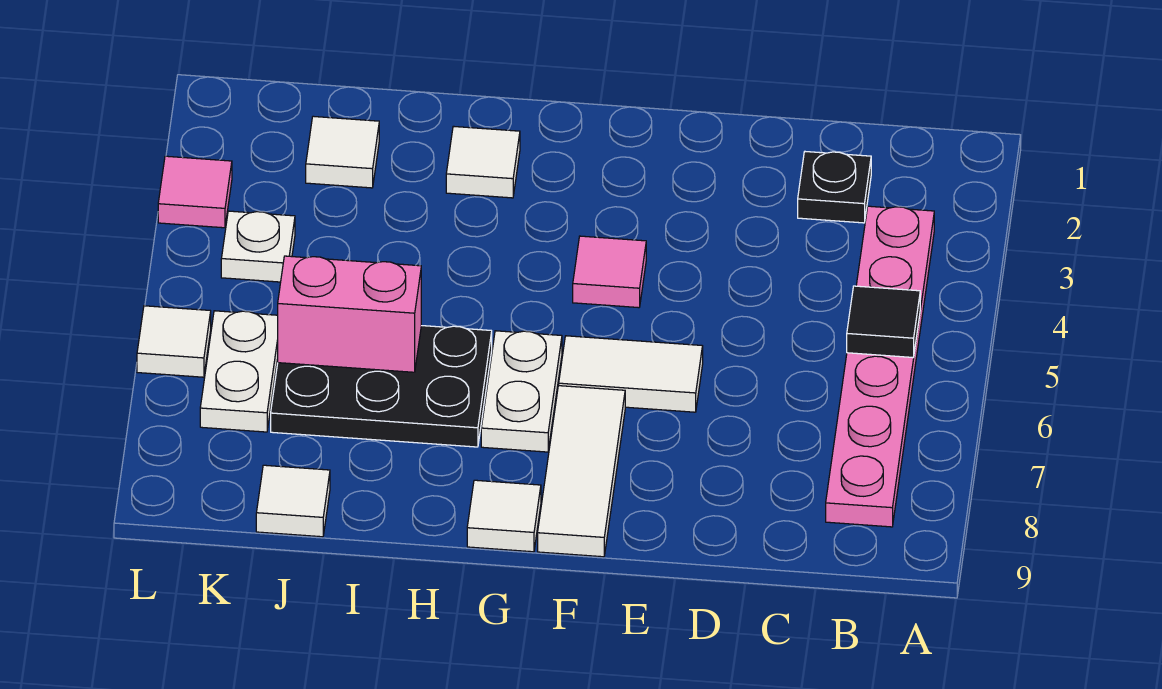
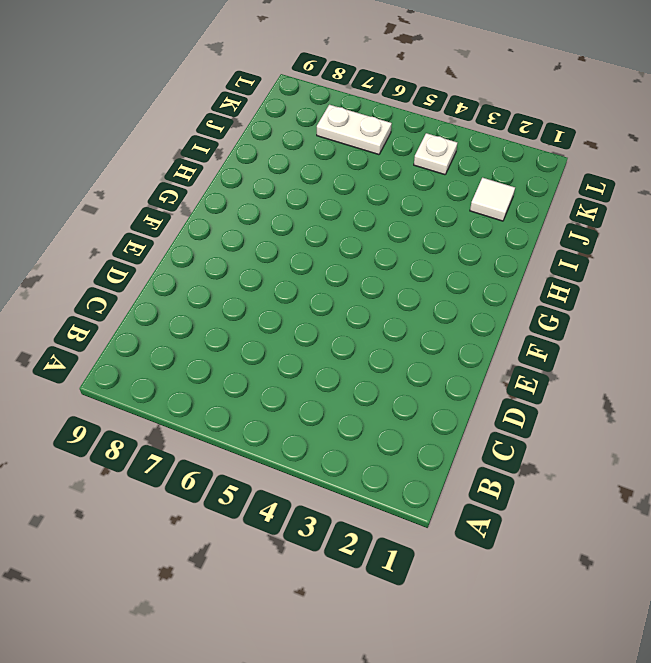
none -> pink plate B3:B8 level 1
none -> black plate C2 level 1
none -> white tile E6:F6 level 1

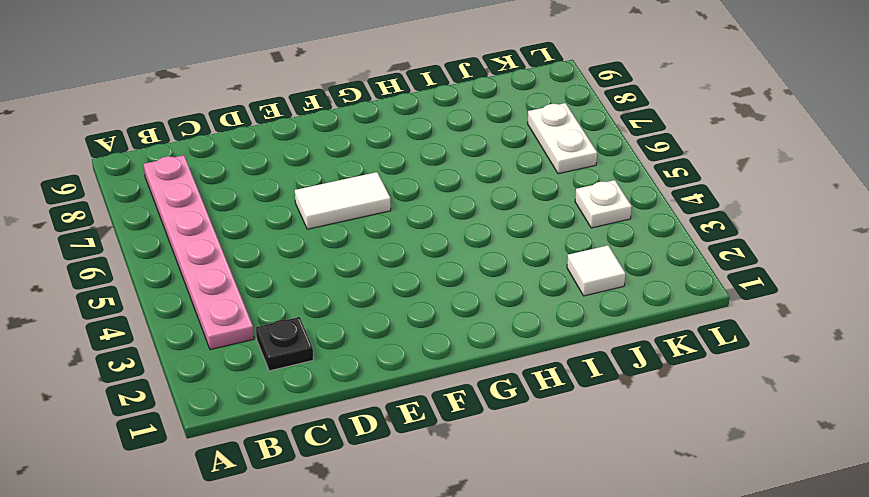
none -> pink tile F4 level 1
none -> white tile F7:F9 level 1
none -> white plate G6:G7 level 1

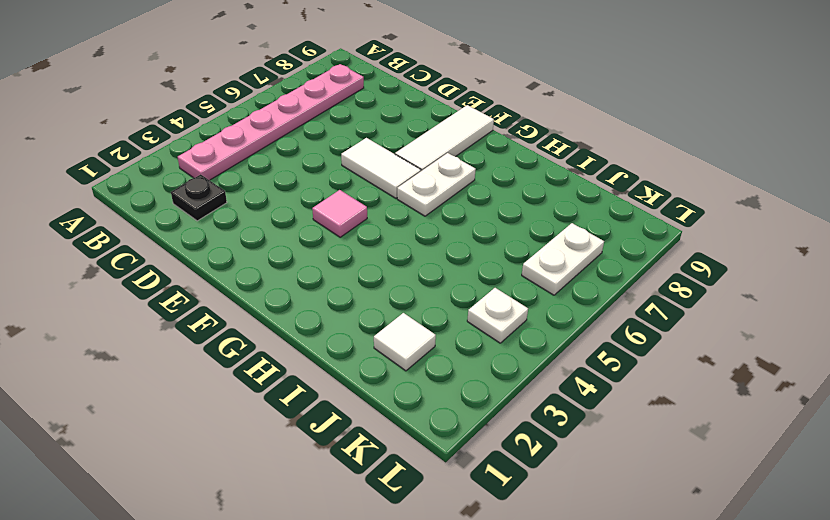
none -> white tile G9 level 1
none -> white tile H2 level 1
none -> black plate H6:J7 level 1

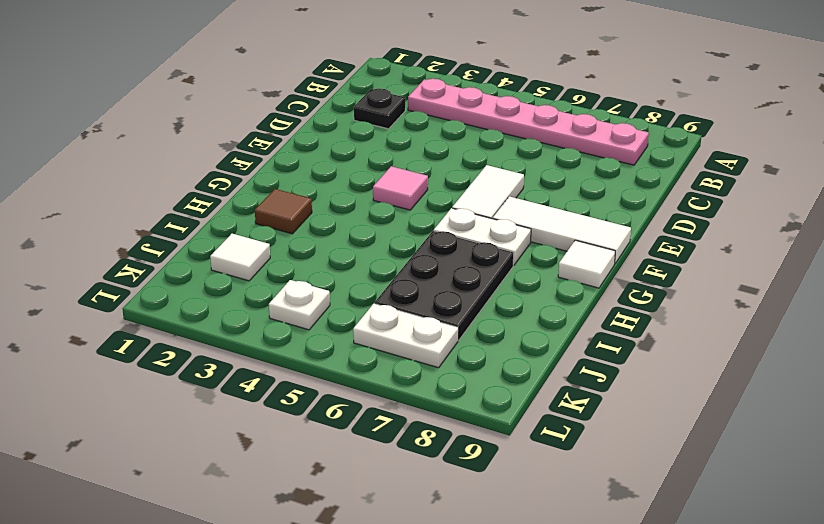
brown tile H2 level 1 -> white tile H2 level 1
none -> white tile J9 level 1
none -> pink tile L3 level 1
none -> white tile L6 level 1

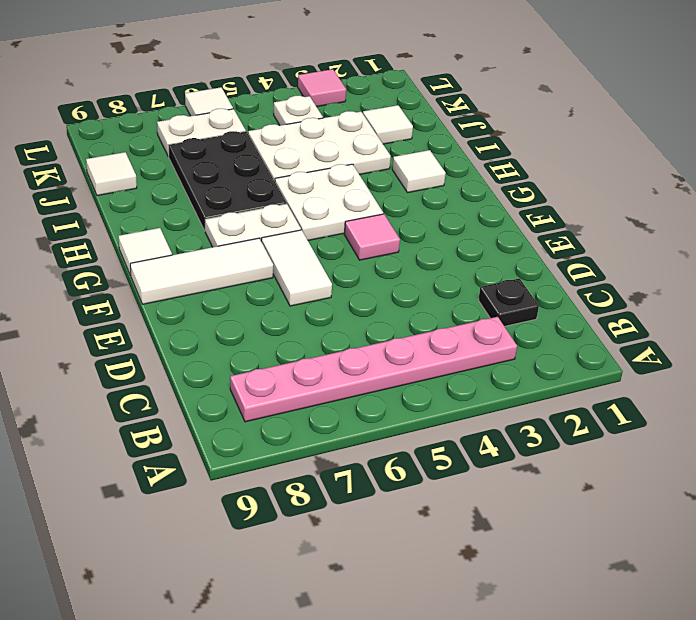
white plate G4:H5 level 1 -> none
white plate I3:J5 level 1 -> none
none -> black tile B5 level 2
none -> pink brick I6:J6 level 2

